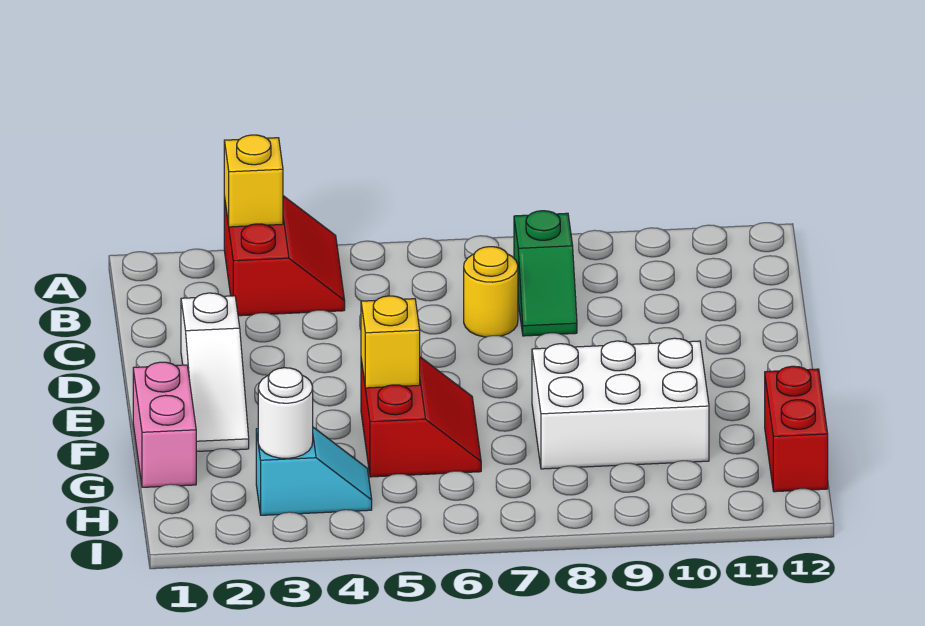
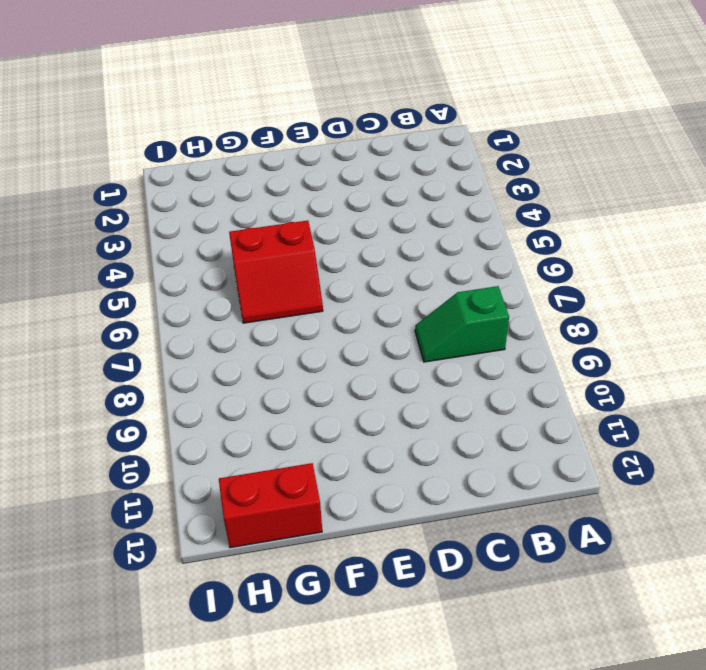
none -> red slope A3:B4 level 1 top 3
none -> yellow round brick C7 level 1
none -> white slope D2:F2 level 1 top D

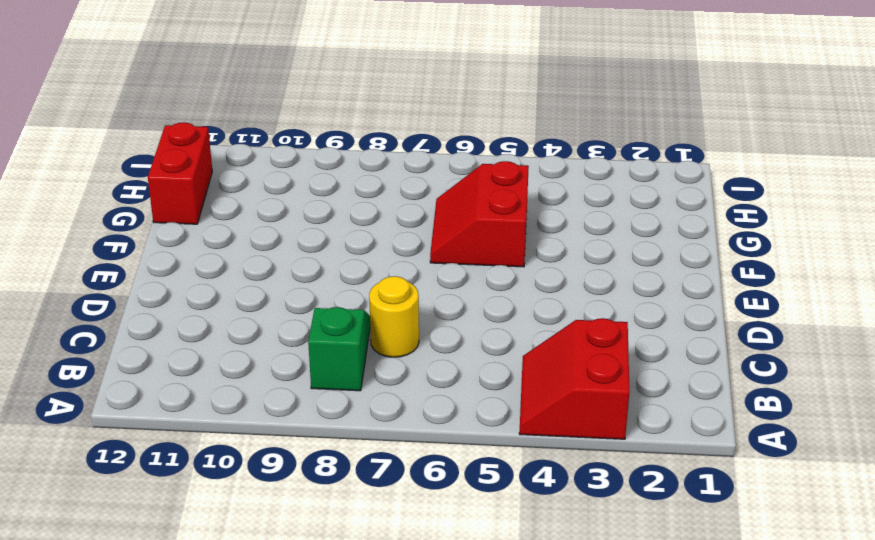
none -> white slope D2:F2 level 1 top D
none -> pink brick F1:G1 level 1
none -> white brick F8:G10 level 1

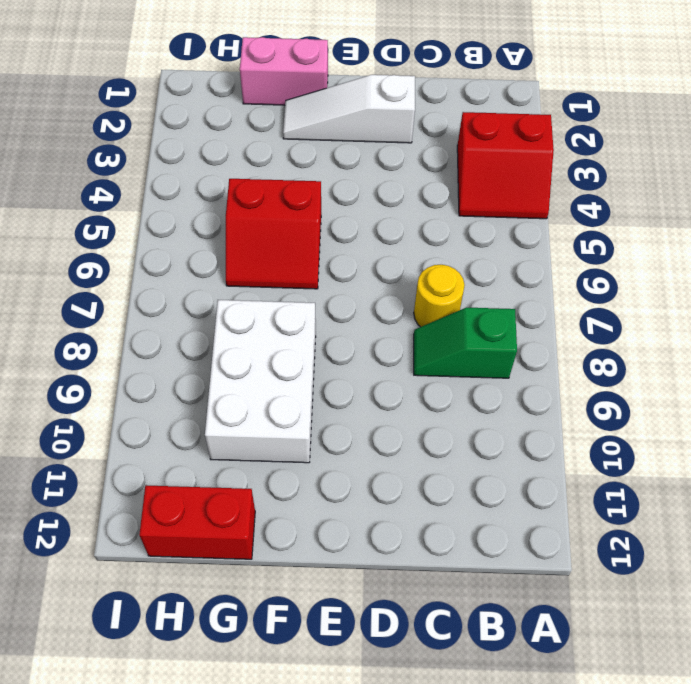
none -> cyan slope H3:H4 level 1 top 3
none -> yellow brick A3 level 2
none -> yellow brick F5 level 2

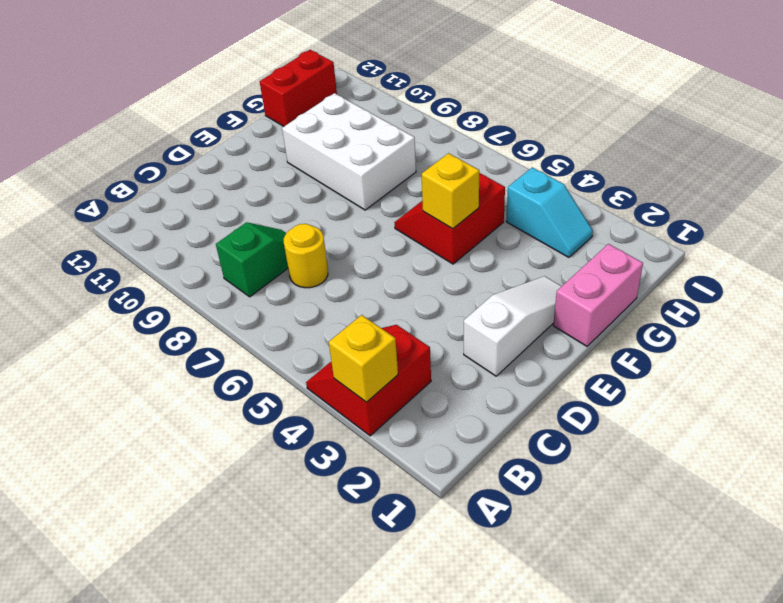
cyan slope H3:H4 level 1 top 4 -> cyan slope H3:H4 level 1 top 3
none -> white round brick H3 level 2

